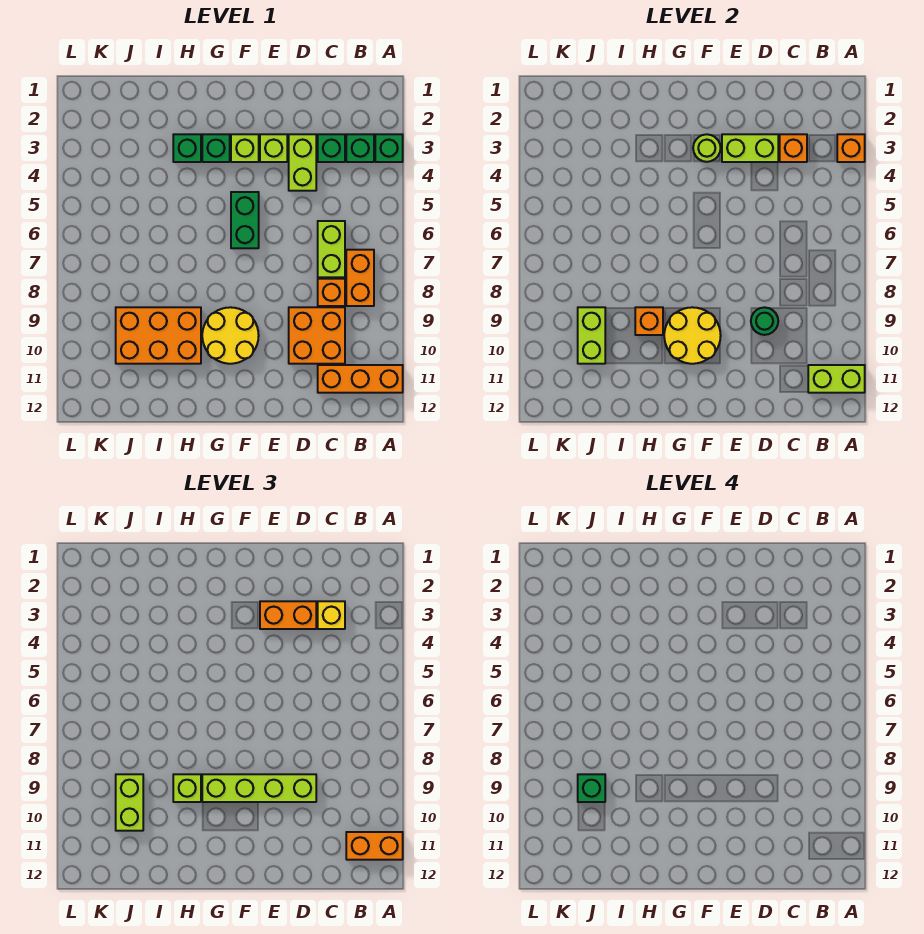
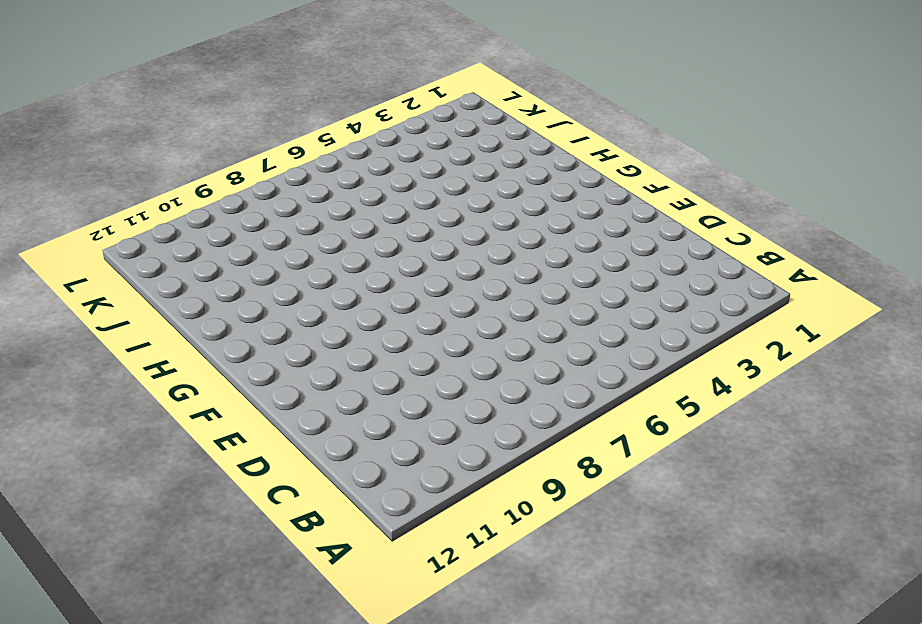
none -> green brick A3 level 1
none -> orange brick A11:C11 level 1
none -> green brick B3 level 1
none -> orange brick B7:B8 level 1

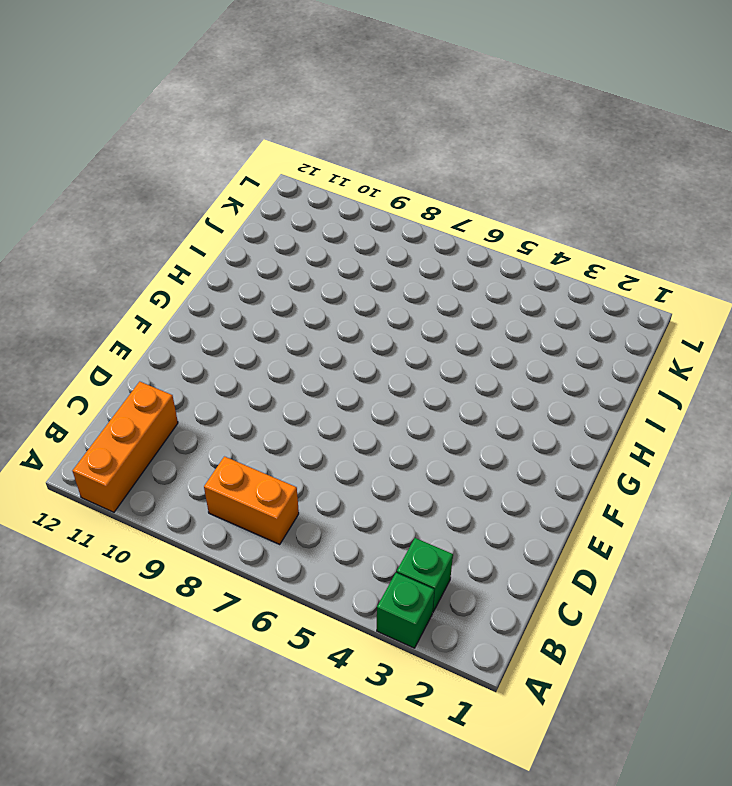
none -> green brick C3 level 1
none -> lime brick C6:C7 level 1
none -> orange brick C8 level 1
none -> orange brick C9:D10 level 1

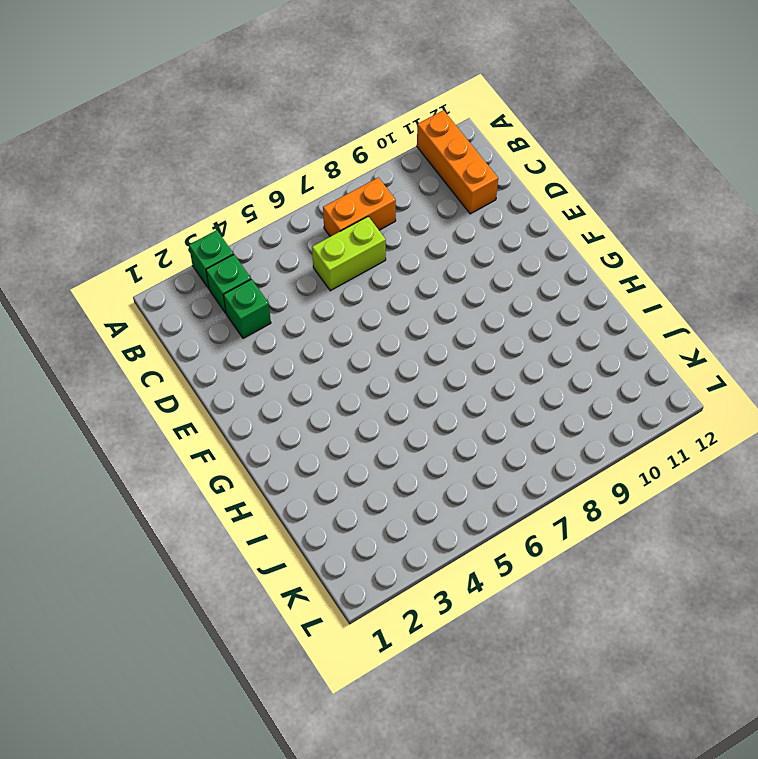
none -> orange brick C8 level 1
none -> orange brick C9:D10 level 1
none -> lime brick D3:D4 level 1
none -> lime brick E3 level 1

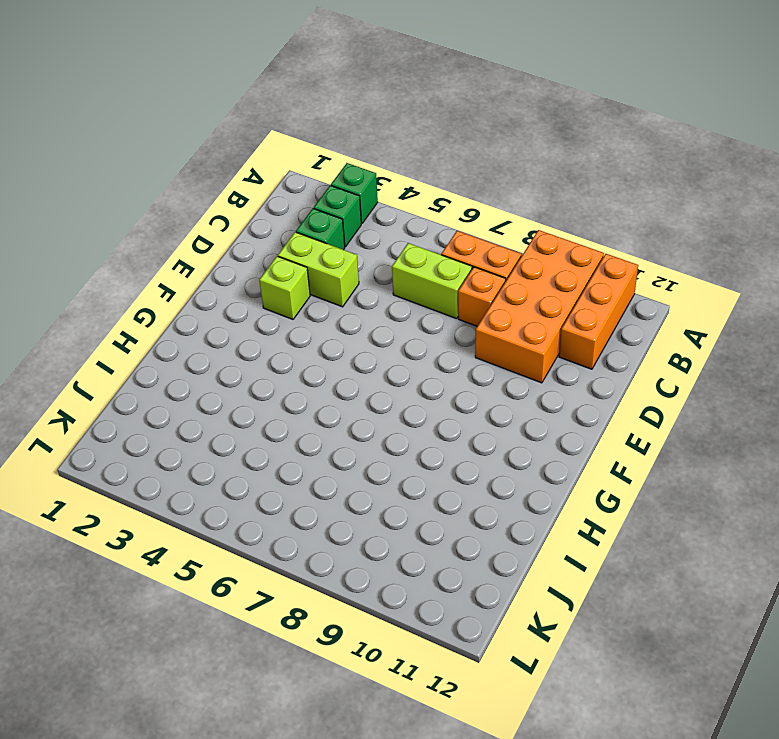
orange brick A9:D10 level 1 -> orange brick C9:D10 level 1
none -> lime brick F3 level 1
none -> green brick F5:F6 level 1
none -> yellow round brick F9:G10 level 1
none -> green brick G3 level 1

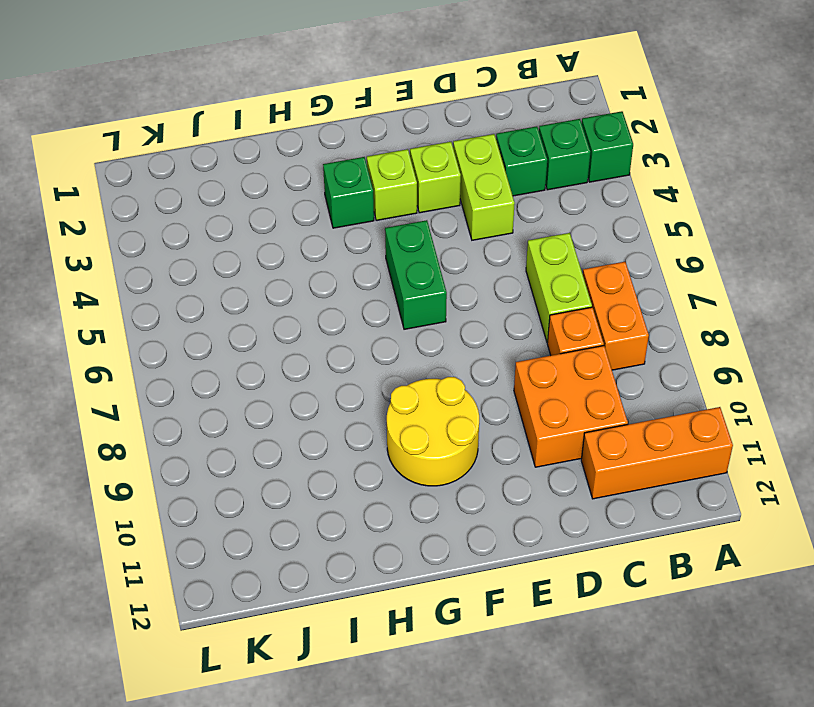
none -> green brick H3 level 1
none -> orange brick H9:J10 level 1
none -> orange brick A3 level 2
none -> lime brick A11:B11 level 2

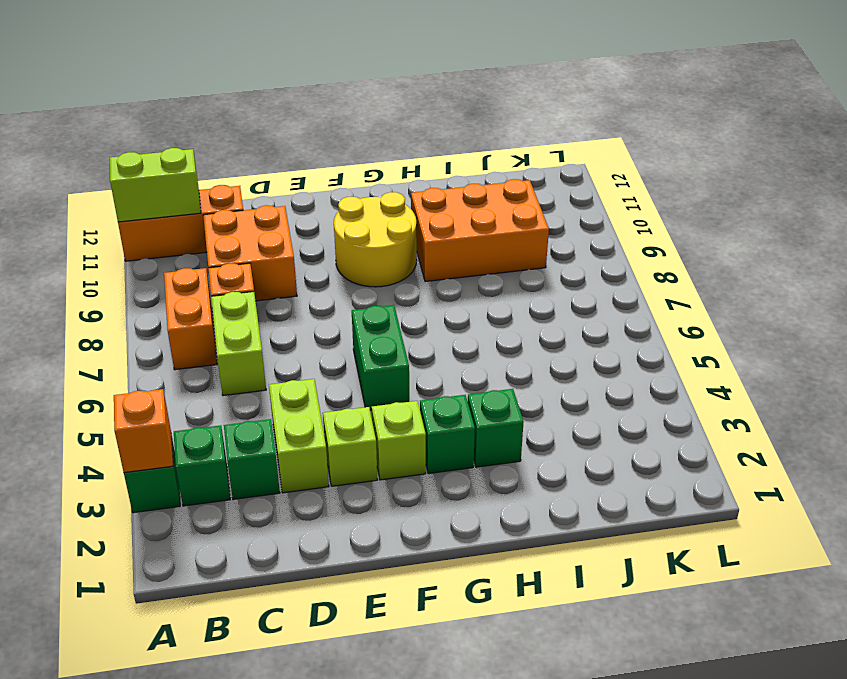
none -> orange brick C3 level 2
none -> lime brick D3:E3 level 2
none -> green round brick D9 level 2
none -> lime round brick F3 level 2

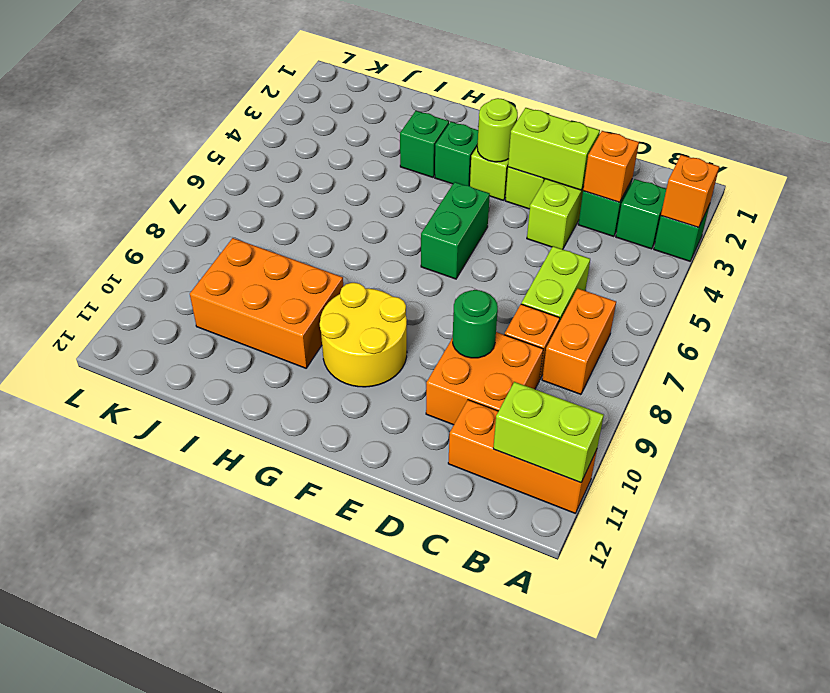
none -> yellow round brick F9:G10 level 2
none -> orange brick H9 level 2
none -> lime brick J9:J10 level 2
none -> orange brick A11:B11 level 3

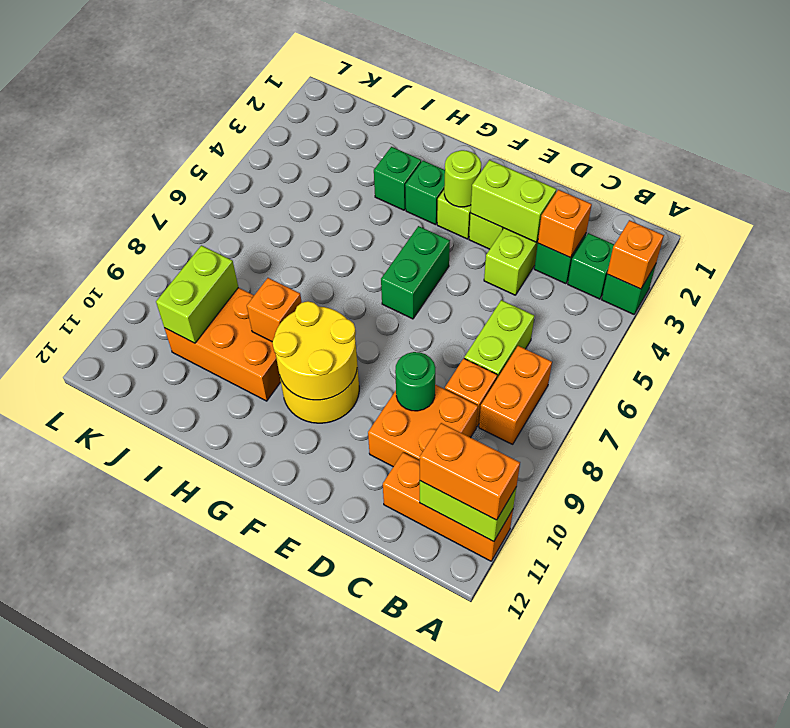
none -> yellow brick C3 level 3
none -> orange brick D3:E3 level 3
none -> lime brick D9:G9 level 3
none -> lime brick H9 level 3

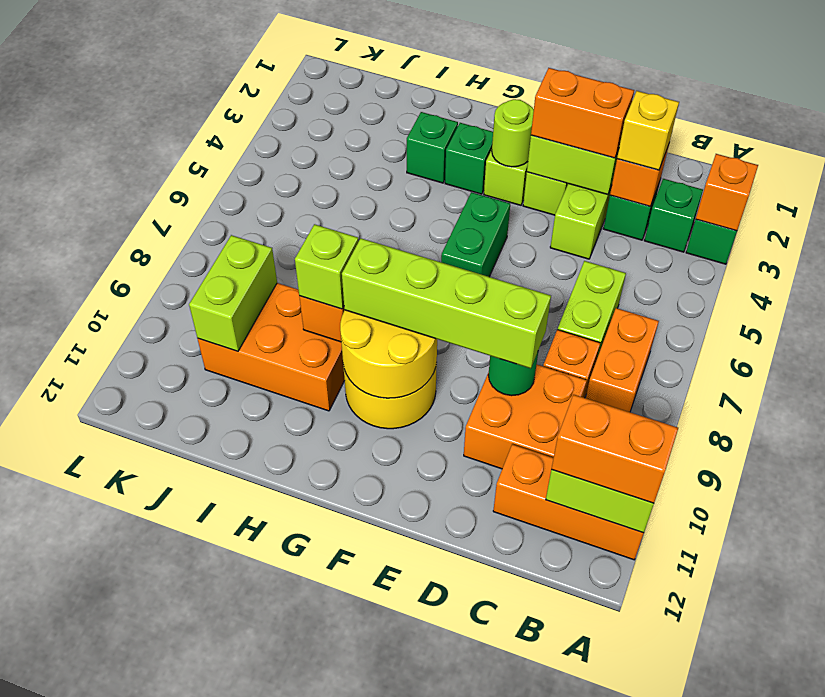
none -> lime brick J9:J10 level 3
none -> green brick J9 level 4

